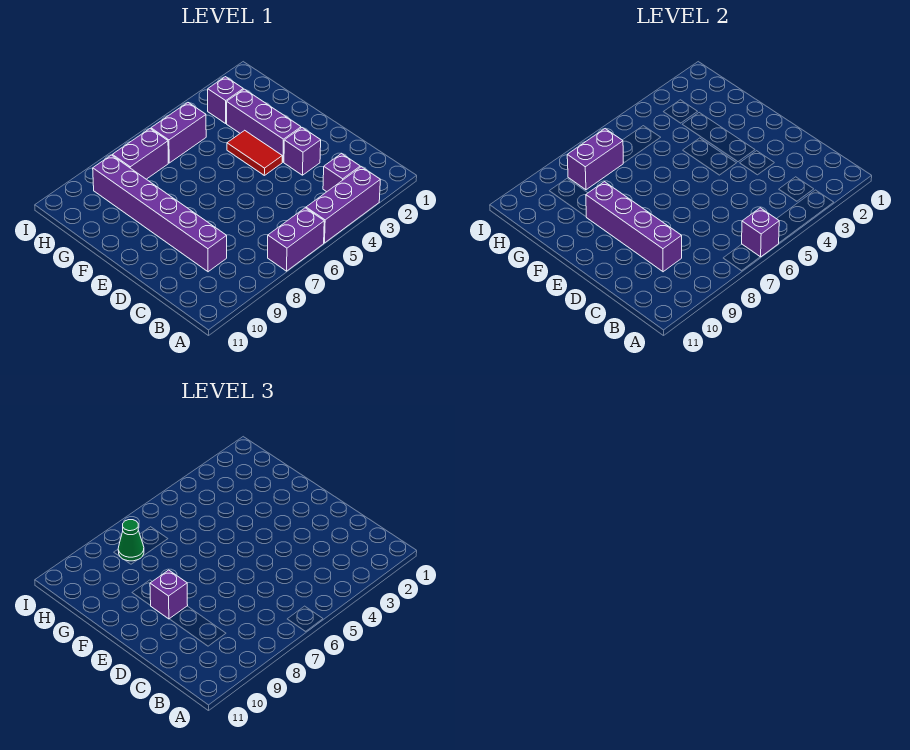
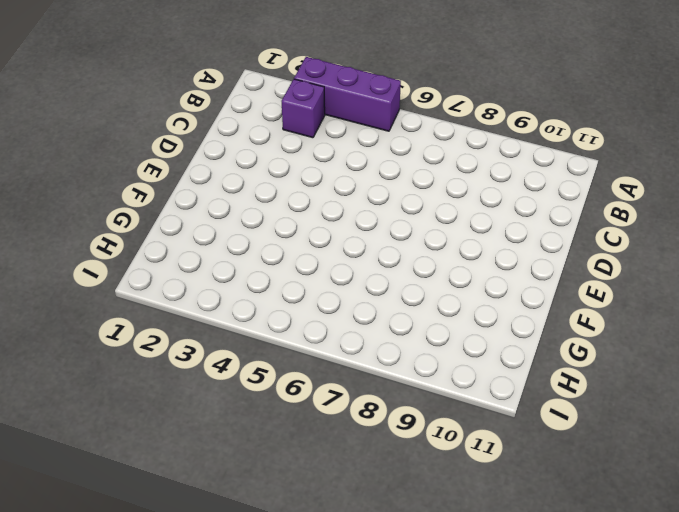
none -> purple brick A6:A7 level 1
none -> purple brick C9:H9 level 1
none -> purple brick D3 level 1

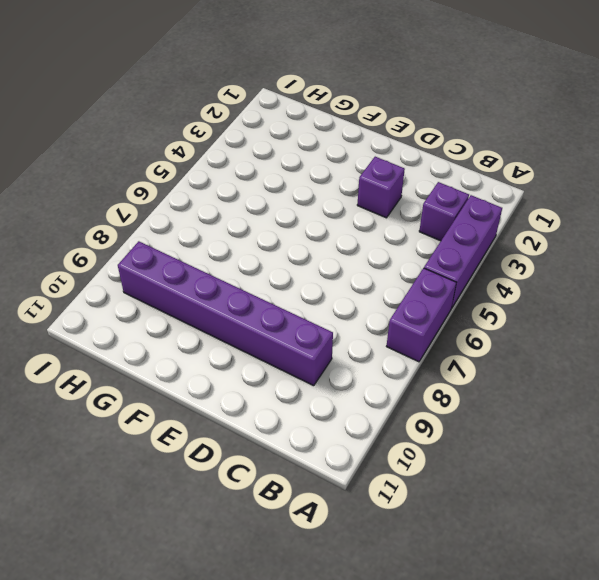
none -> purple brick E3:G3 level 1
none -> red tile E4:F4 level 1
none -> purple brick H3 level 1

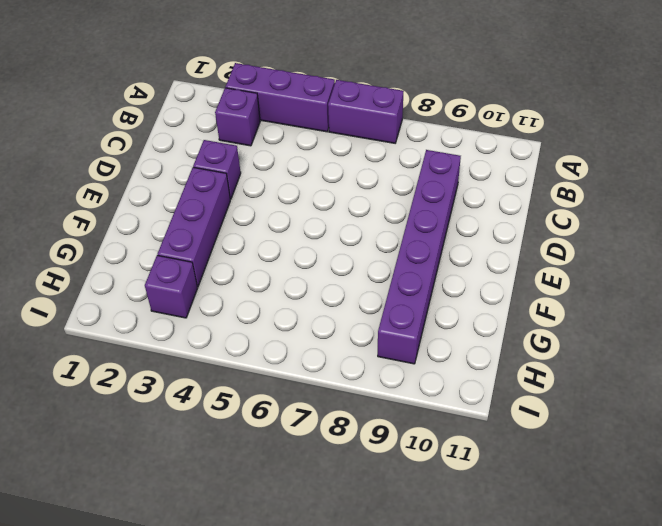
none -> red tile E4:F4 level 1
none -> purple brick H5:H6 level 1
none -> purple brick H7:H8 level 1

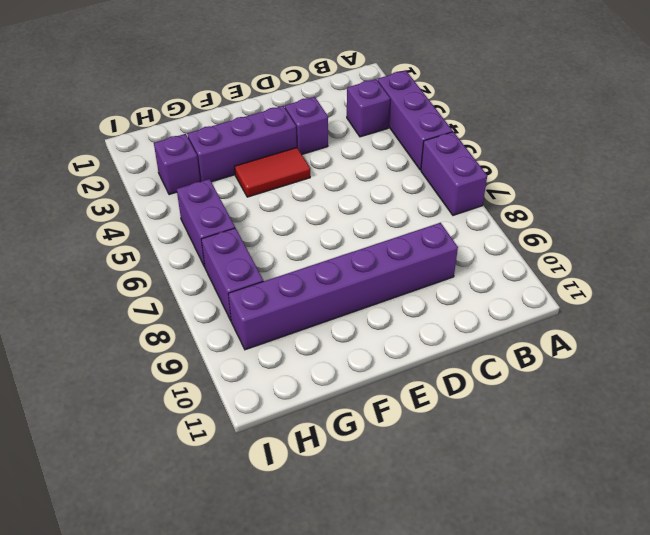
none -> purple brick A6 level 2
none -> purple brick C9:F9 level 2
none -> purple brick H7:H8 level 2

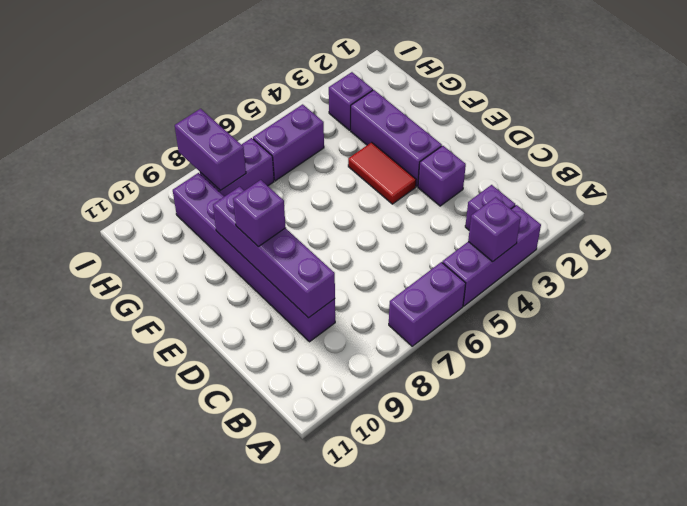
purple brick A4 level 2 -> purple brick A6 level 2
purple brick H8:I8 level 2 -> purple brick H7:H8 level 2
none -> green cone H8 level 3

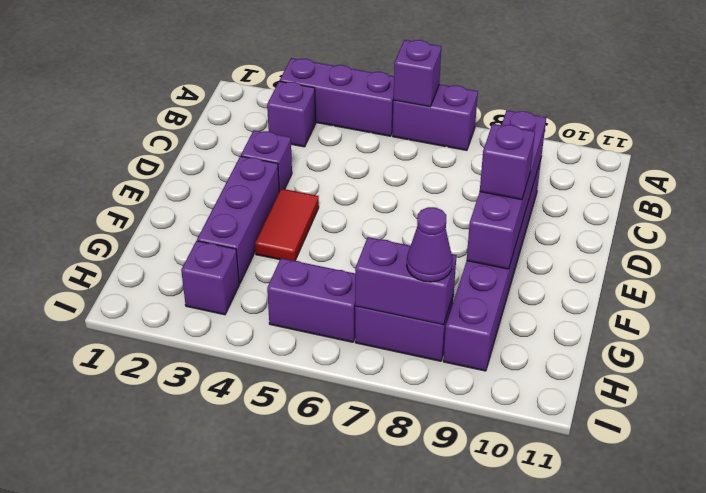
purple cone H8 level 3 -> green cone H8 level 3

